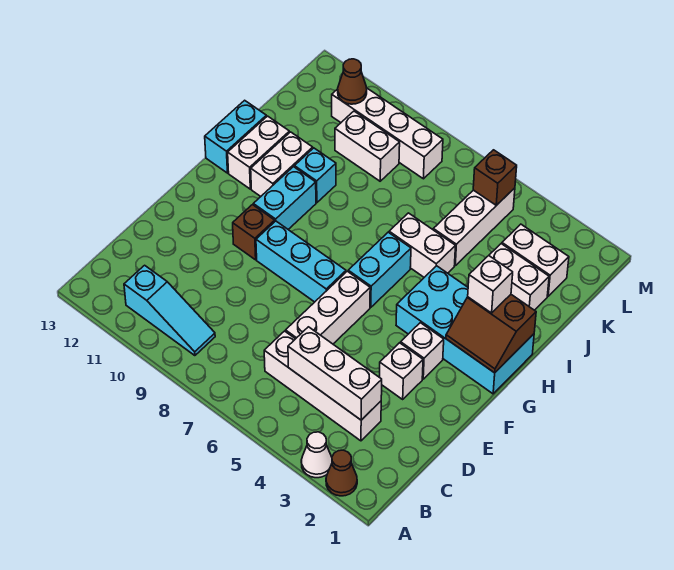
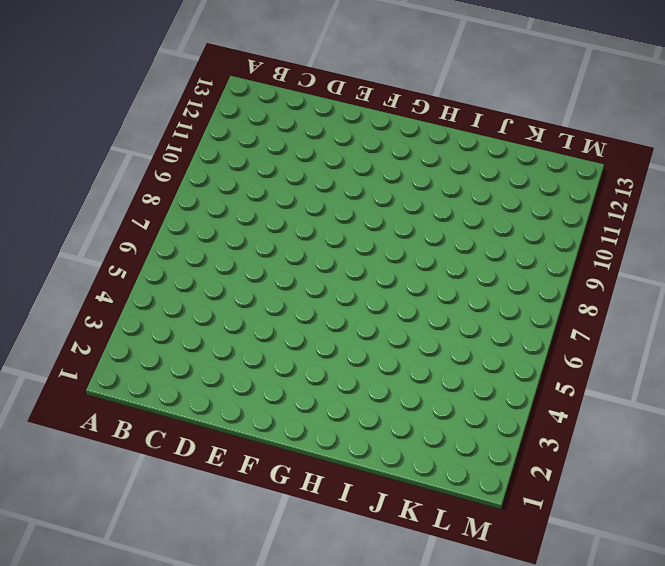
none -> brown cone A2 level 1
none -> white cone A3 level 1
none -> cyan slope B9:B11 level 1 top 11

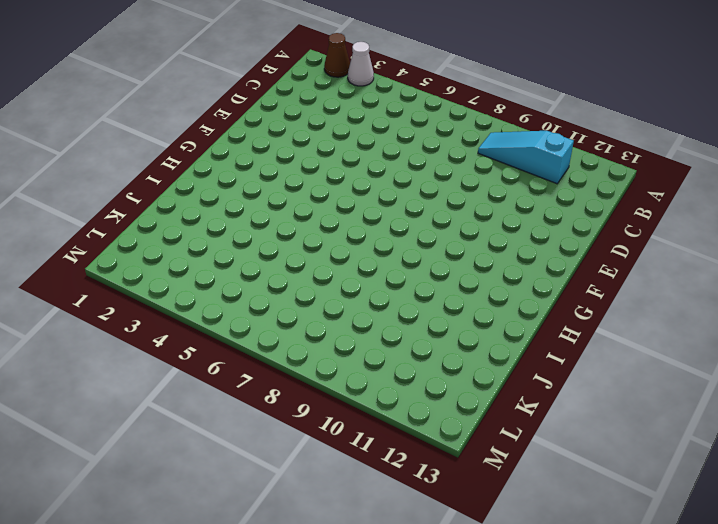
none -> white brick C3:C6 level 1
none -> white brick D6:F6 level 1
none -> white brick E3 level 1

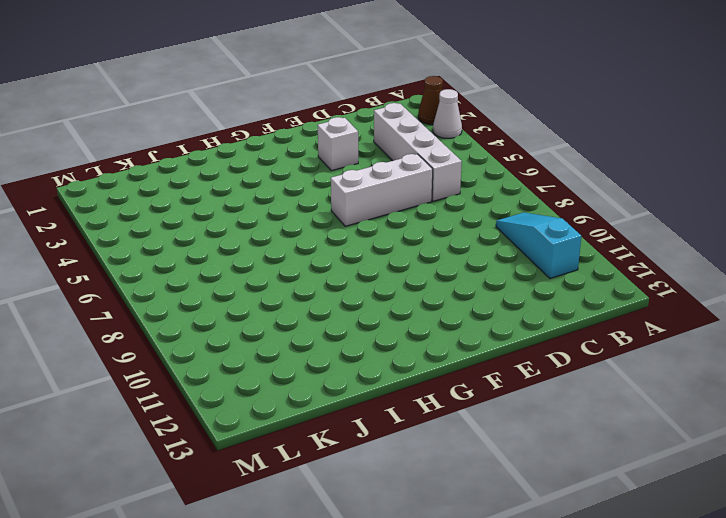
none -> white brick F3 level 1
none -> cyan brick F7:F9 level 1
none -> brown brick F10 level 1

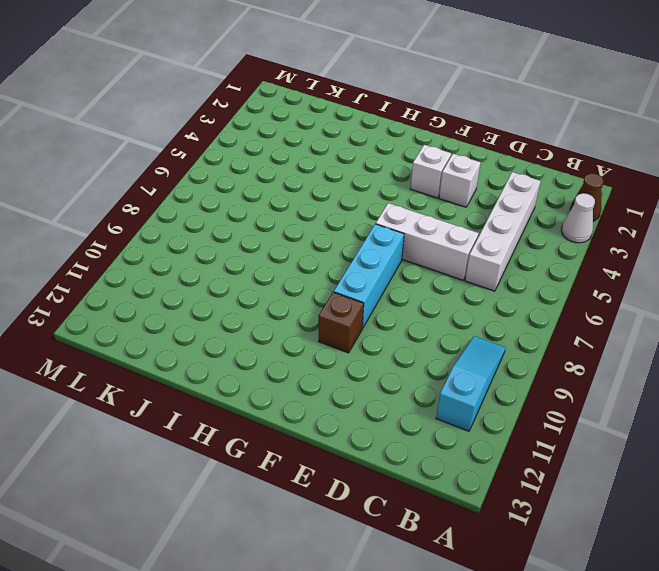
none -> cyan brick G1:H4 level 1
none -> cyan brick G6:H6 level 1
none -> cyan brick G10:H10 level 1

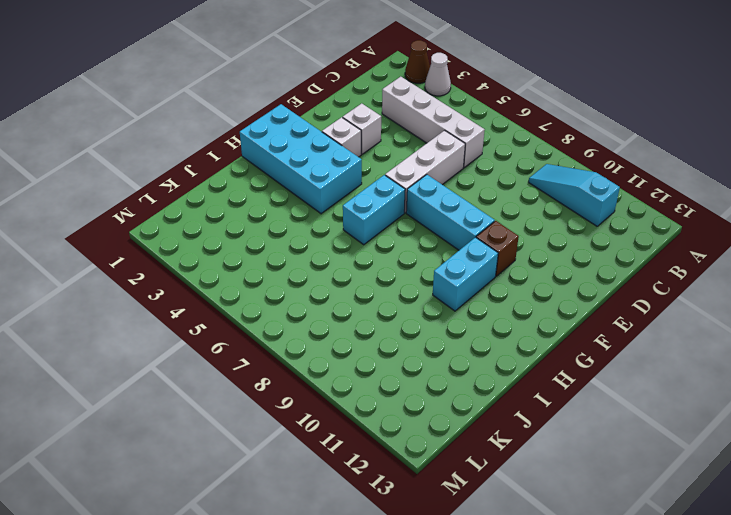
none -> white brick H11:I11 level 1
none -> white brick H12:I12 level 1
none -> cyan brick H13:I13 level 1

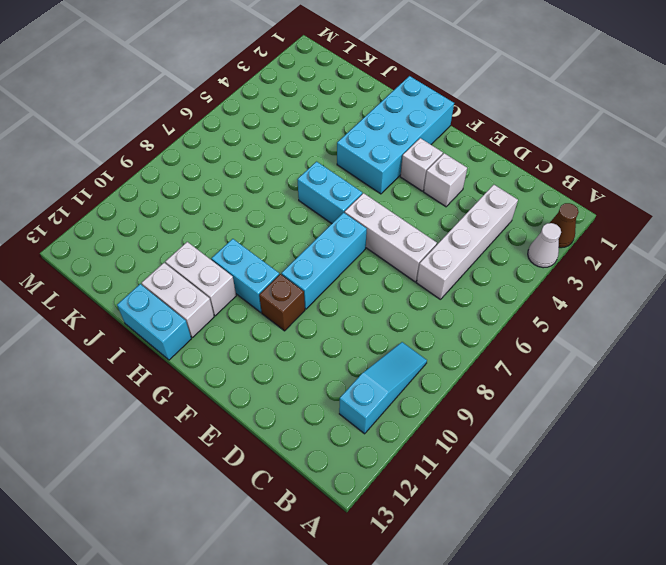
none -> white brick I5:I6 level 1
none -> cyan brick I10 level 1
none -> white brick J2:J3 level 1

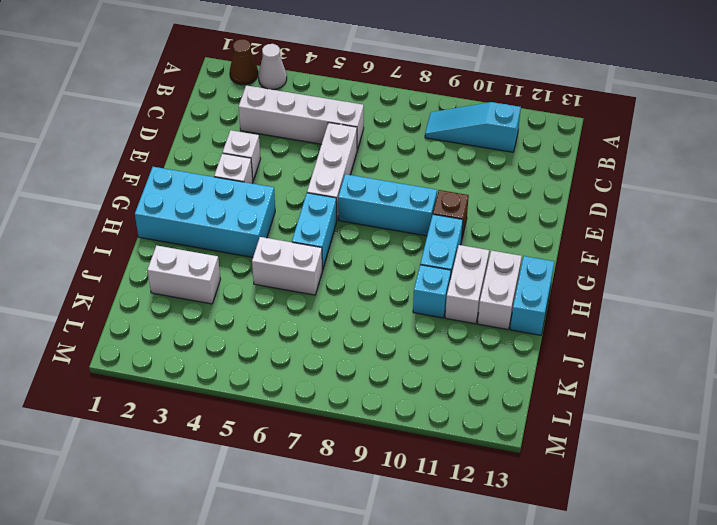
none -> white brick J5:L5 level 1
none -> white brick K2:K3 level 1
none -> white brick K9:K10 level 1

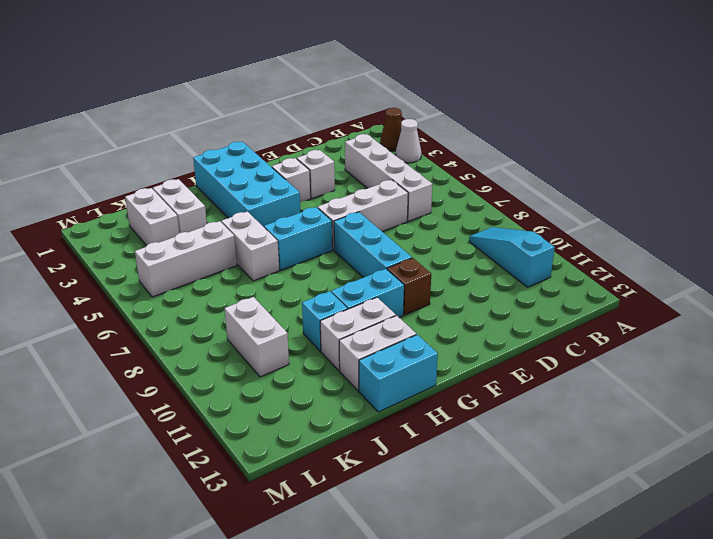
none -> white brick L8:L11 level 1
none -> white brick C3:C5 level 2
none -> brown slope G1:H2 level 2 top H

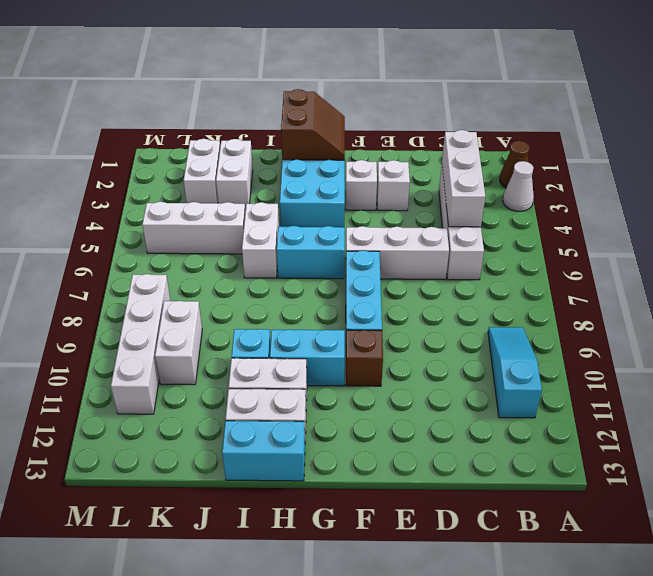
none -> brown brick L5 level 2
none -> brown cone L11 level 2
none -> white brick H2 level 3

